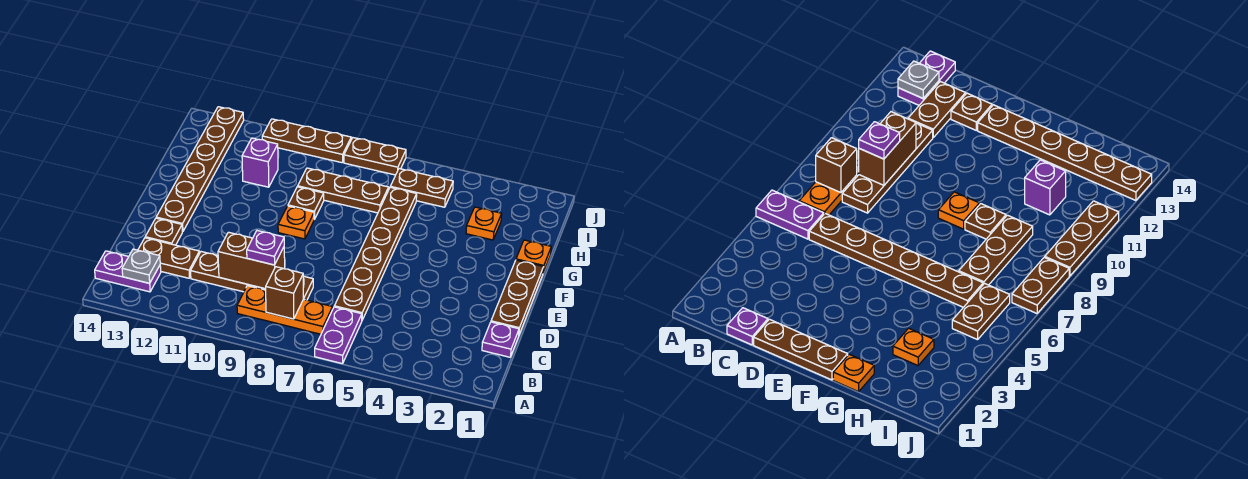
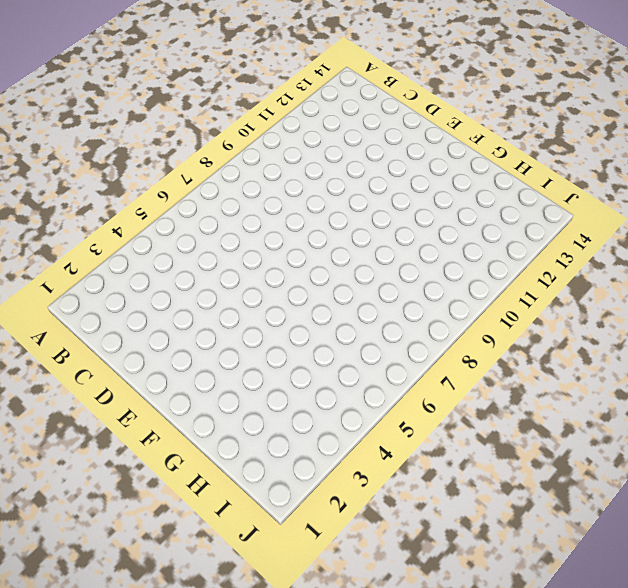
none -> purple plate A6:B6 level 1
none -> orange plate B7:B9 level 1
none -> purple plate B13:B14 level 1

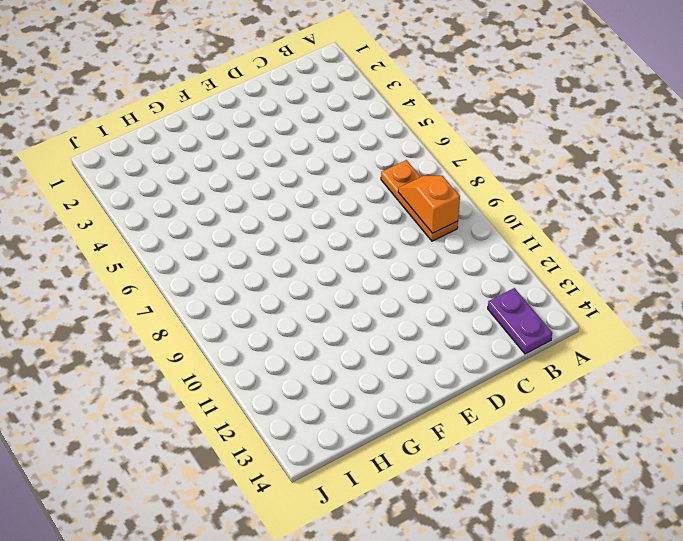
orange slope B8:B9 level 2 top 9 -> brown brick B8 level 2
none -> purple plate A6:B6 level 1
none -> purple plate C1 level 1
none -> brown plate C6:H6 level 1

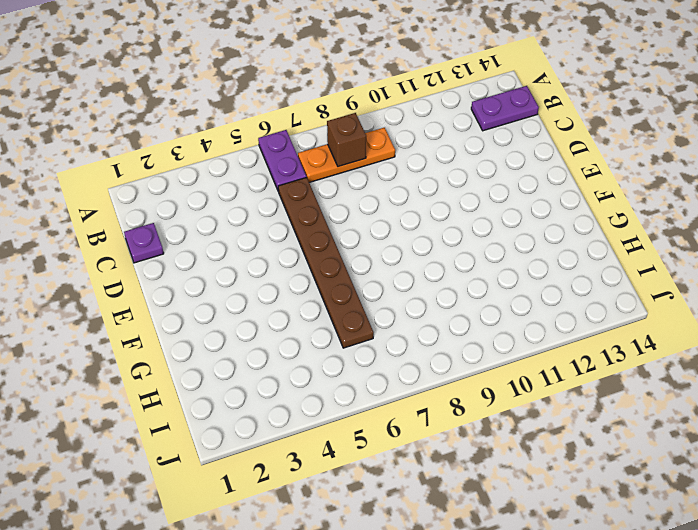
none -> brown plate C8:C11 level 1
none -> brown plate C12:C13 level 1
none -> brown plate D1:F1 level 1

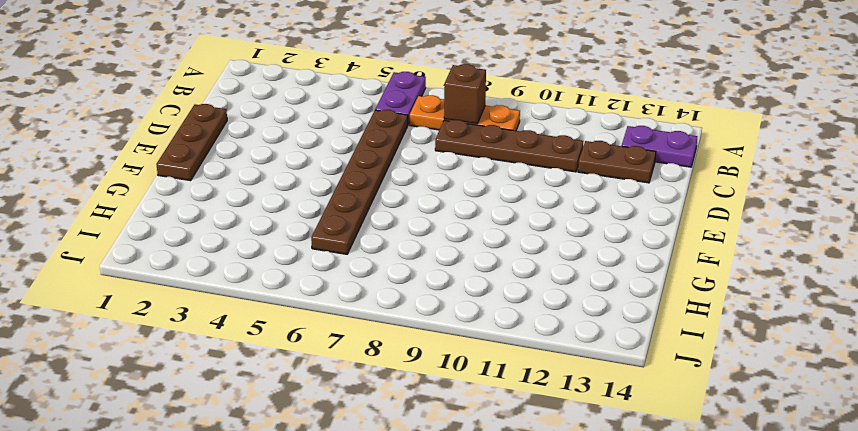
none -> purple plate C1 level 1
none -> brown plate D13 level 1
none -> brown plate E13:J13 level 1

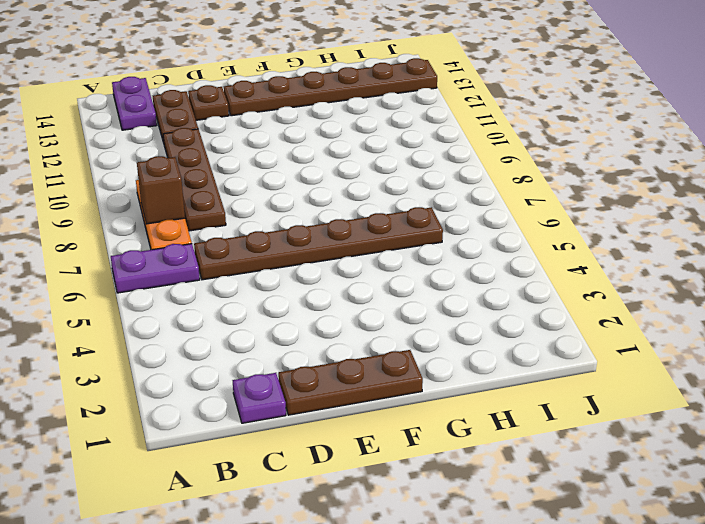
none -> orange plate F9 level 1
none -> orange plate G1 level 1
none -> brown plate G9 level 1

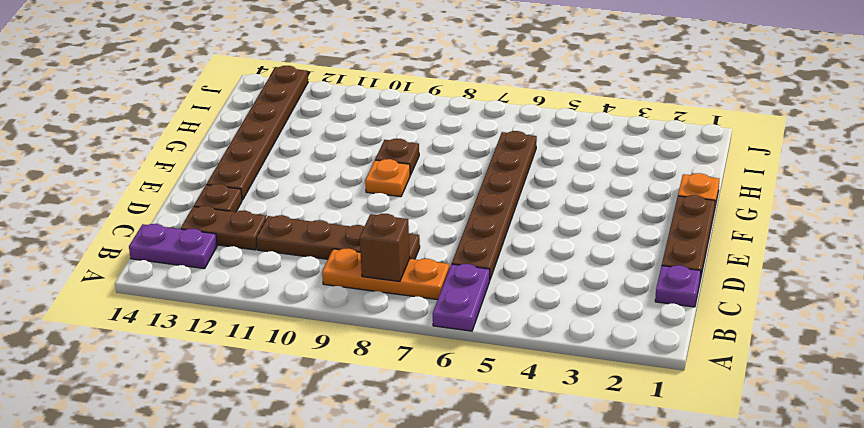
none -> orange plate H3 level 1
none -> brown plate H7:H9 level 1
none -> purple brick H11 level 1

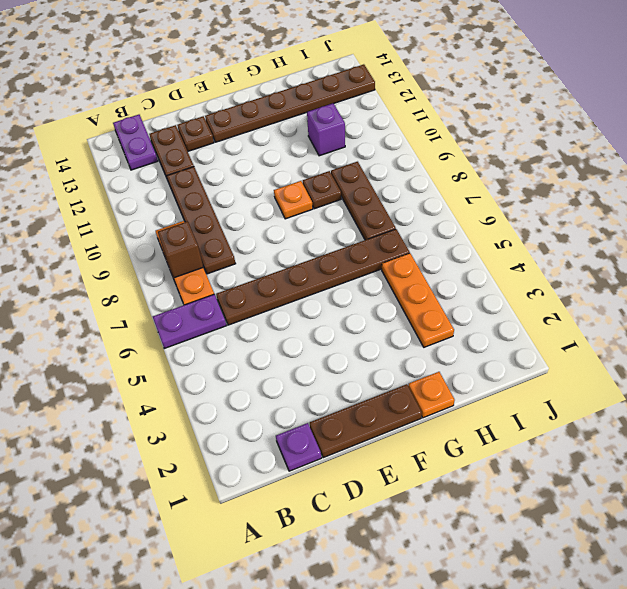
orange plate H3:H5 level 1 -> orange plate H3 level 1
none -> brown plate I5:I6 level 1
none -> brown plate J7:J8 level 1
none -> brown plate J9:J11 level 1

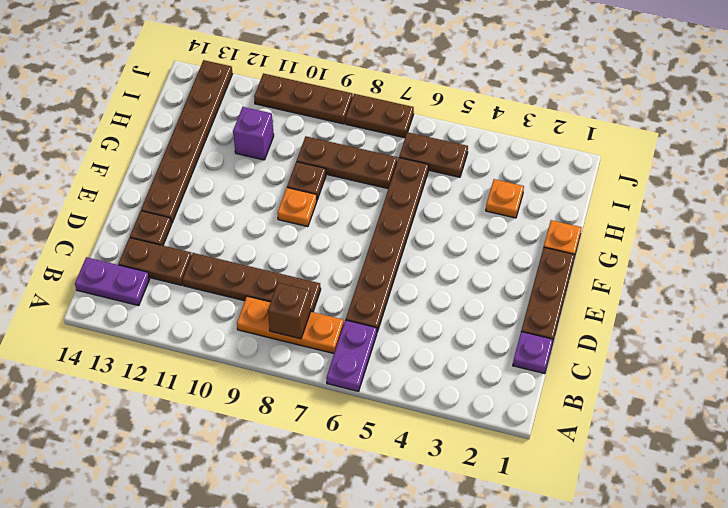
none -> grey plate B13 level 2
none -> brown brick C9:C10 level 2
none -> purple plate C9 level 3

